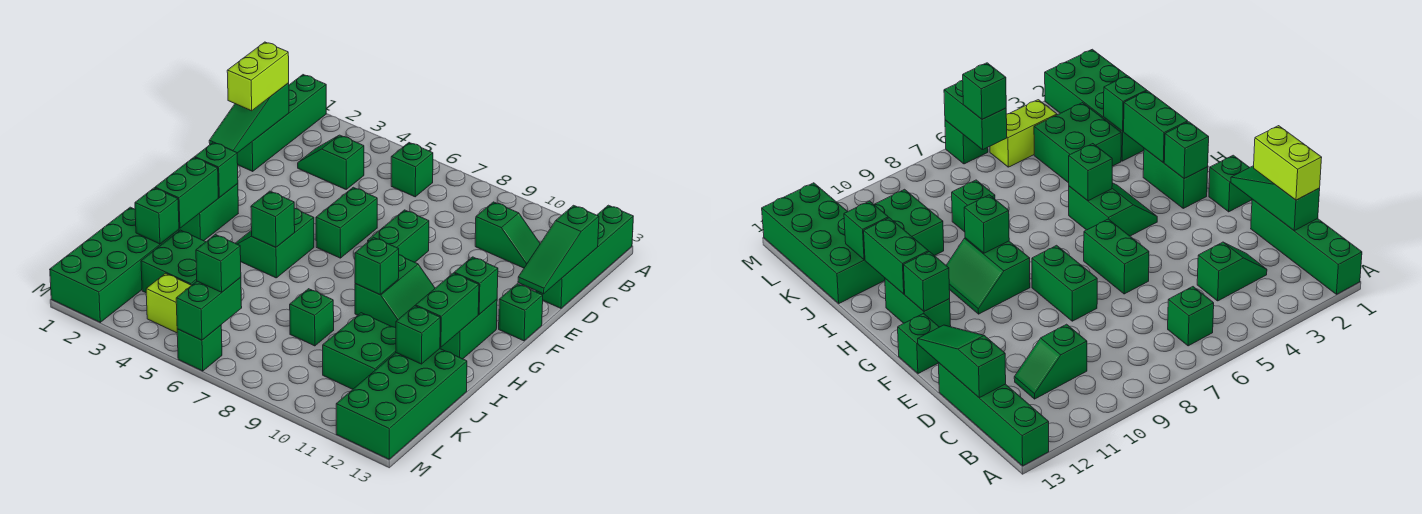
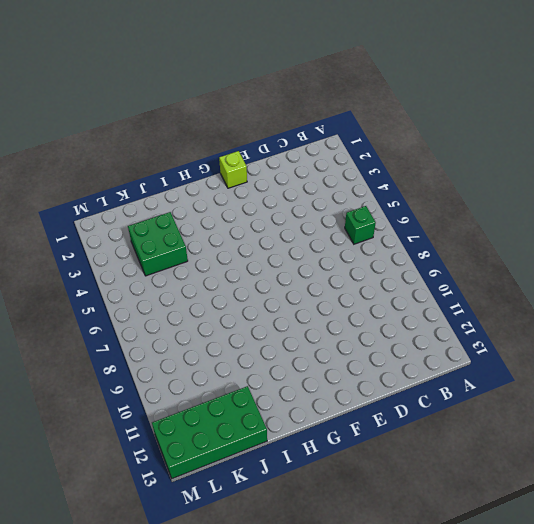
lime brick F1 level 1 -> green brick F1 level 1
none -> green brick A1:D1 level 1
none -> green brick A13:D13 level 1
none -> green slope C3:C4 level 1 top 4
none -> green slope C10:C11 level 1 top 10

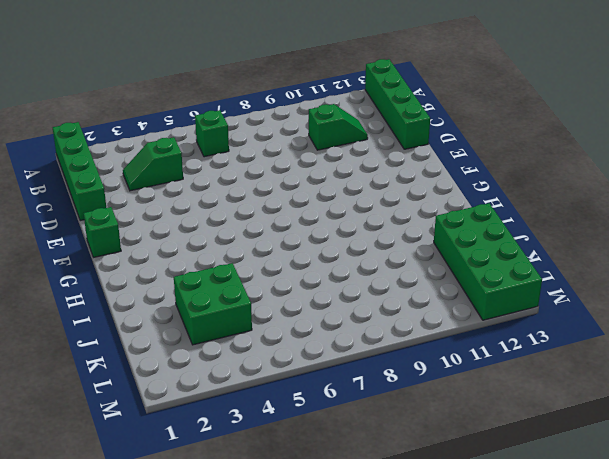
none -> green brick E6:F6 level 1
none -> green brick E8:F8 level 1
none -> green brick F13 level 1
none -> green brick G2:H2 level 1

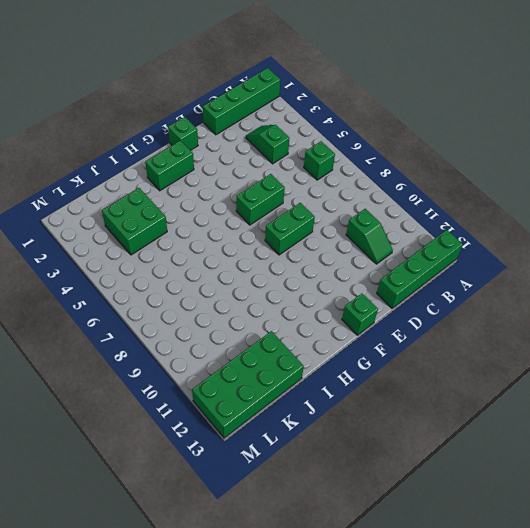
none -> green slope G4:H5 level 1 top 5
none -> green slope G9:H10 level 1 top 9
none -> green brick G12:H12 level 1
none -> green brick J1:M2 level 1

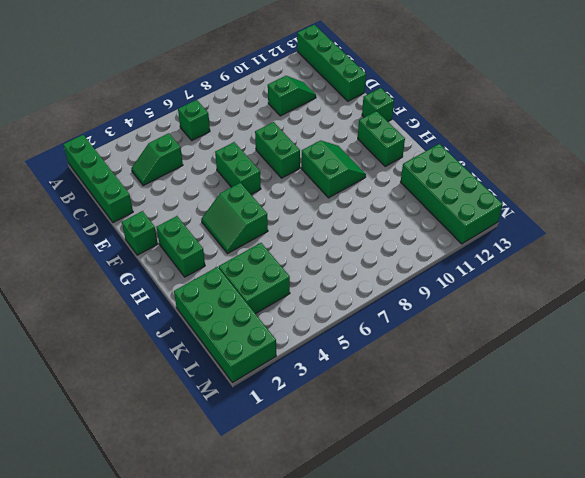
none -> green brick J8 level 1
none -> green brick J10:K11 level 1
none -> lime brick L4:L5 level 1
none -> green brick M6 level 1

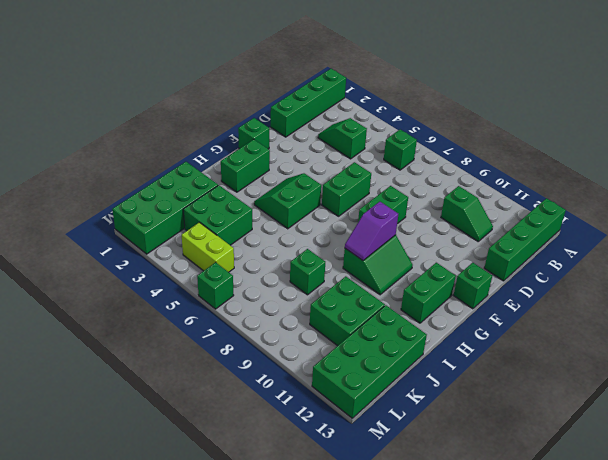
purple slope G9:H9 level 2 top G -> green brick H9 level 2
none -> green slope C1:E1 level 2 top C
none -> green slope C13:E13 level 2 top C
none -> green brick G2 level 2
none -> green brick G12 level 2

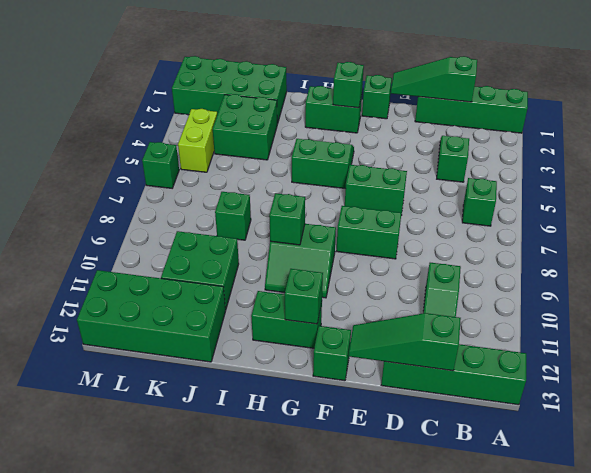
none -> green brick H2:I2 level 2
none -> green brick H5 level 2
none -> green brick H12:I12 level 2
none -> green brick J2 level 2

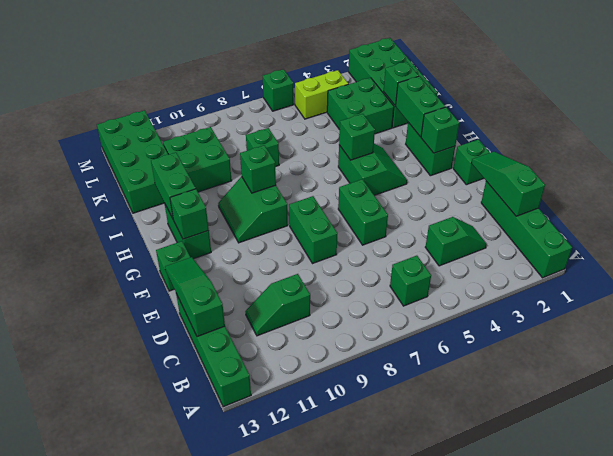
none -> green brick J12 level 2
none -> green brick L6:M6 level 2
none -> lime brick C1:D1 level 3
none -> green brick L6 level 3

